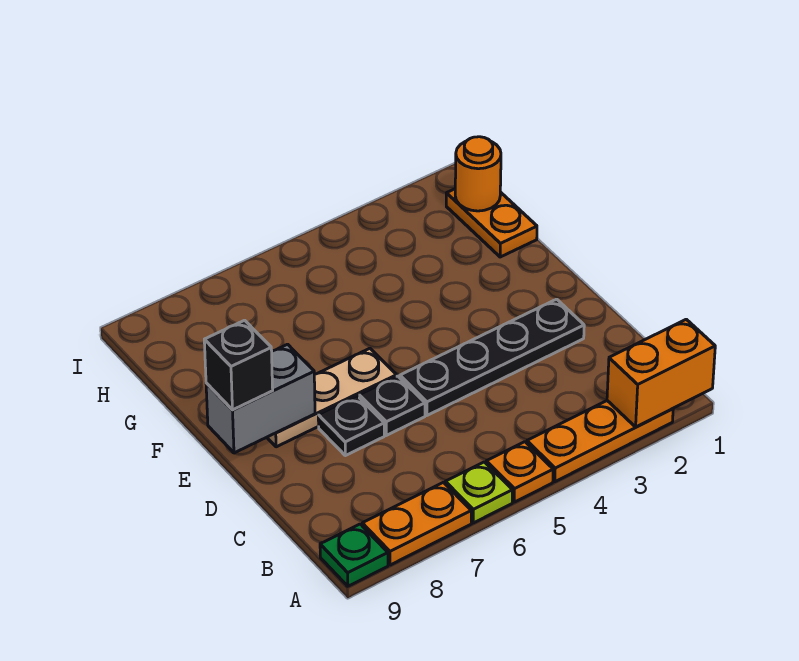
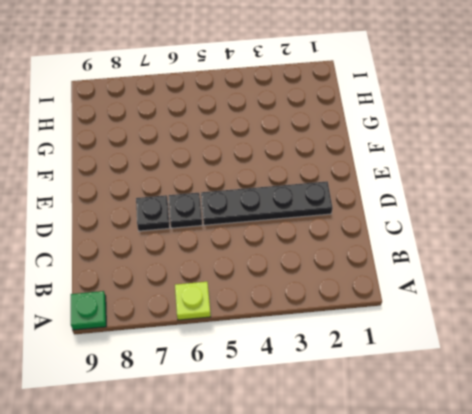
none -> orange plate A2:A4 level 1
none -> orange plate A5 level 1
none -> orange plate A7:A8 level 1

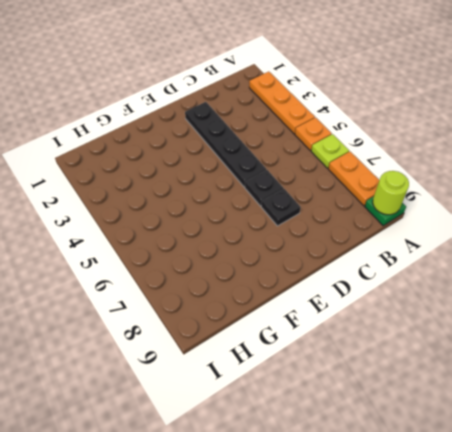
lime round brick A9 level 2 -> none
none -> tan plate E6:E8 level 1
none -> orange plate G1:H1 level 1
none -> orange brick A1:A2 level 2

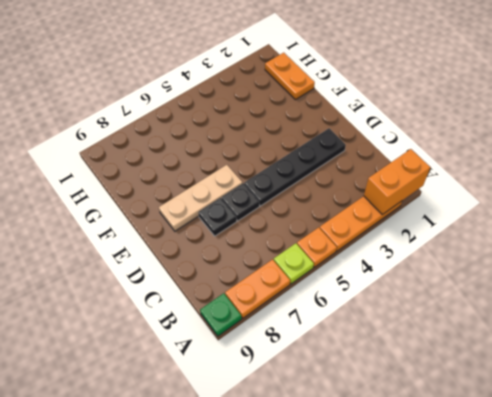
none -> grey brick E8:E9 level 2
none -> orange round brick H1 level 2
none -> black brick E9 level 3

